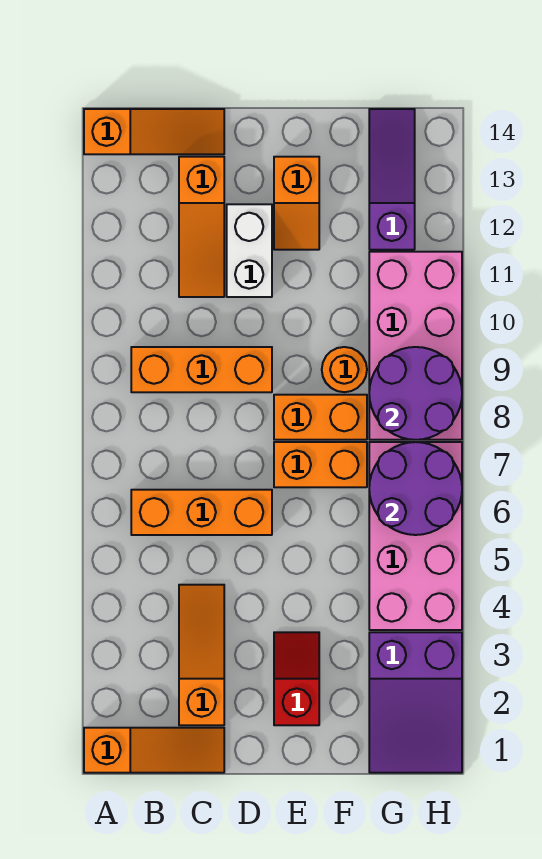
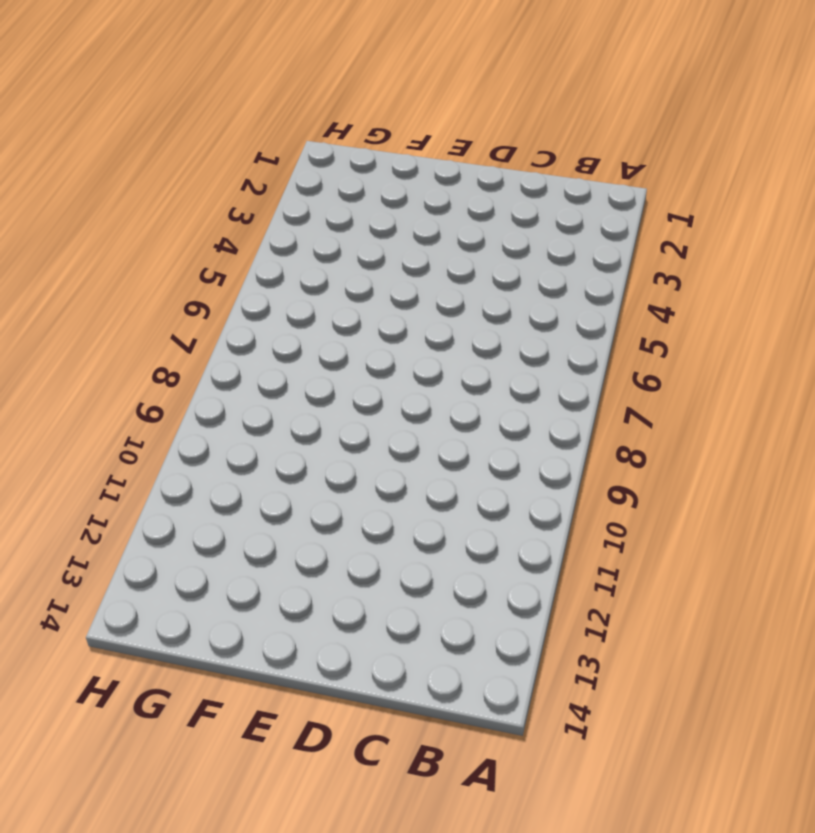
none -> orange slope A1:C1 level 1 top A
none -> orange slope A14:C14 level 1 top A
none -> orange brick B6:D6 level 1

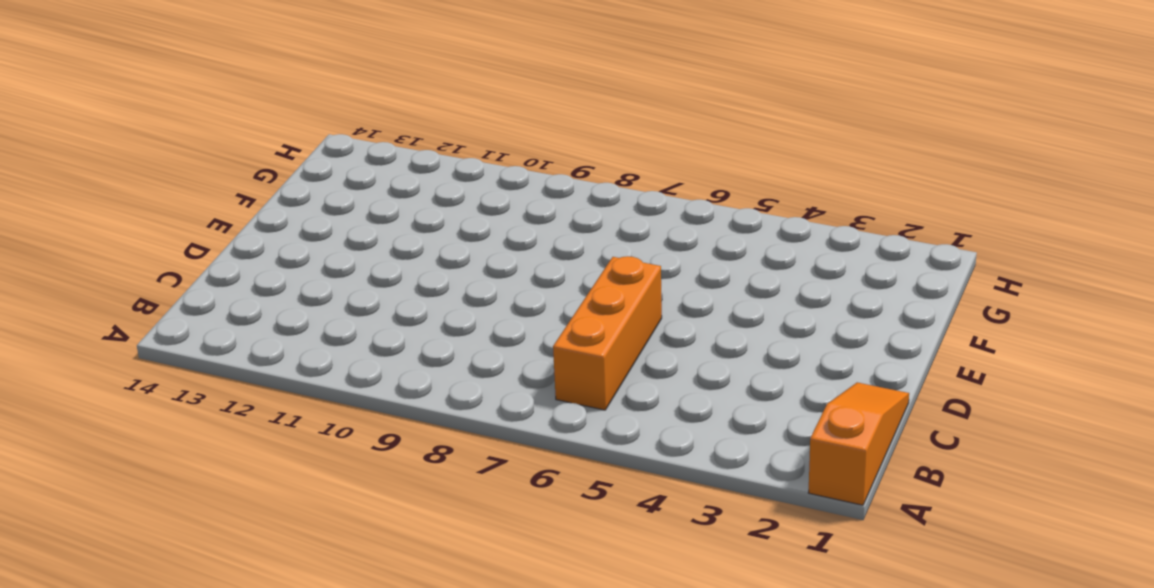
none -> orange slope A14:C14 level 1 top A
none -> orange brick B9:D9 level 1
none -> orange slope C2:C4 level 1 top 2

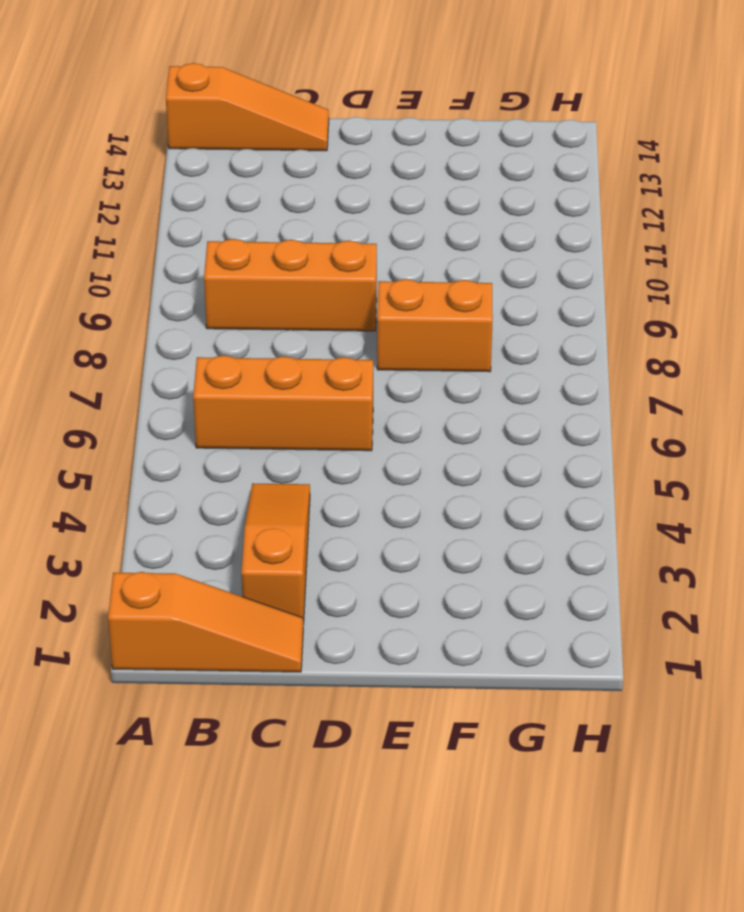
none -> orange slope C11:C13 level 1 top 13
none -> white brick D11:D12 level 1
none -> red slope E2:E3 level 1 top 2

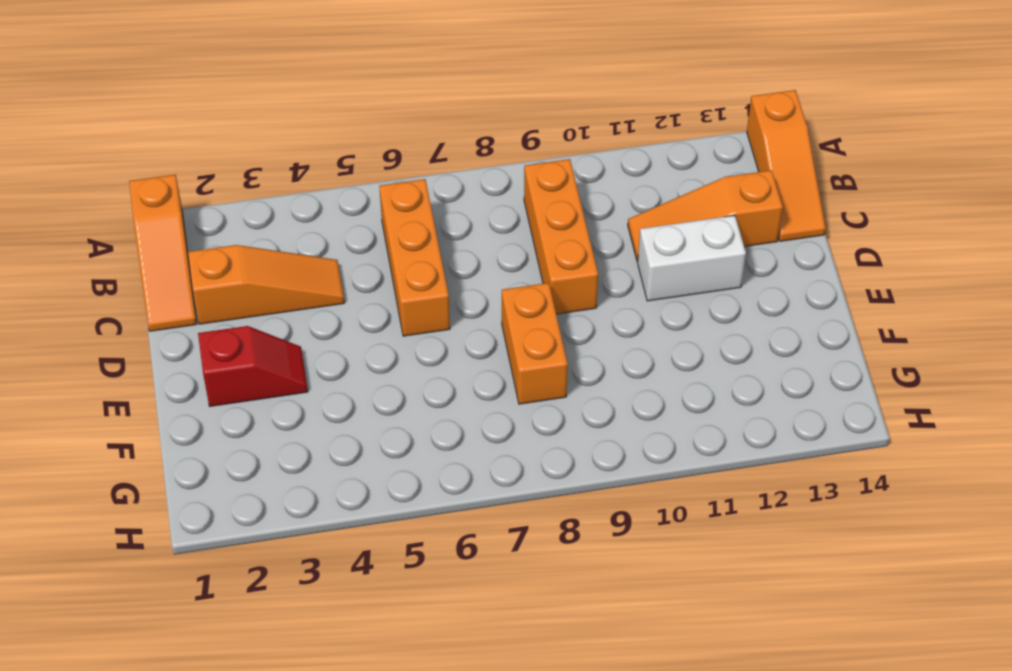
none -> orange brick E7:F7 level 1
none -> orange slope E12:E13 level 1 top 13
none -> orange round brick F9 level 1

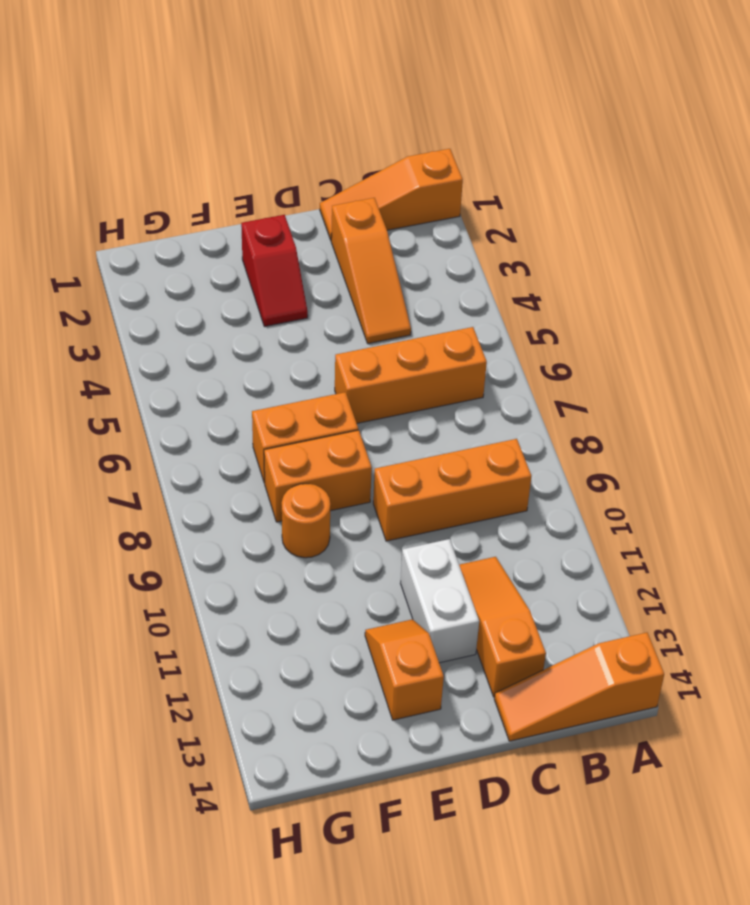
none -> purple slope G1:H3 level 1 top 3
none -> pink brick G4:H7 level 1
none -> pink brick G8:H11 level 1

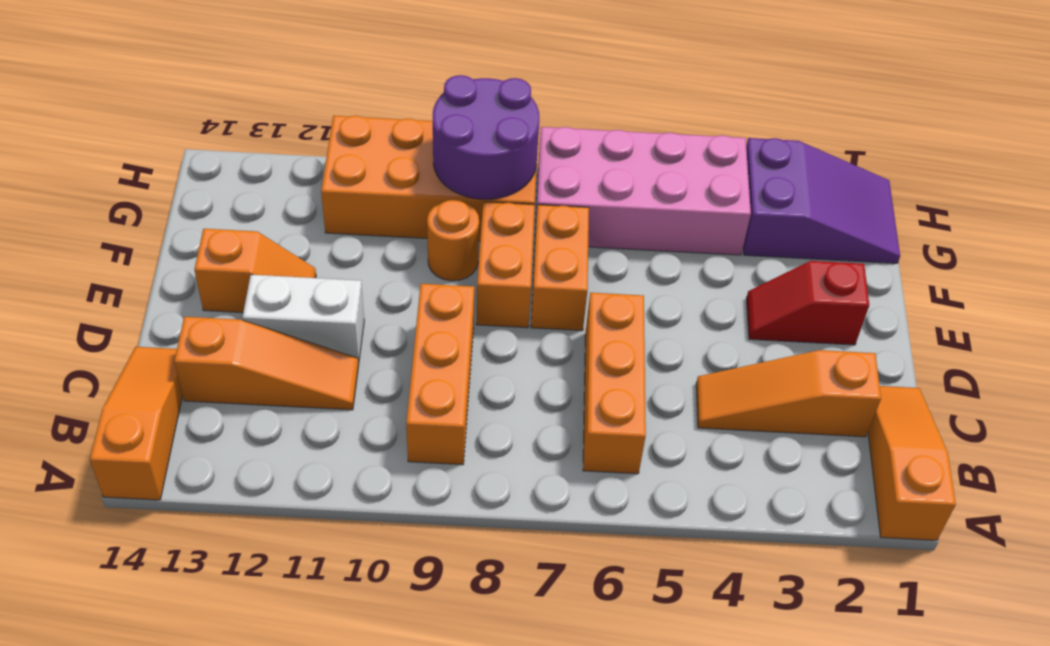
orange brick G8:H11 level 1 -> pink brick G8:H11 level 1
none -> purple slope G12:G14 level 1 top 12
none -> purple round brick G6:H7 level 2

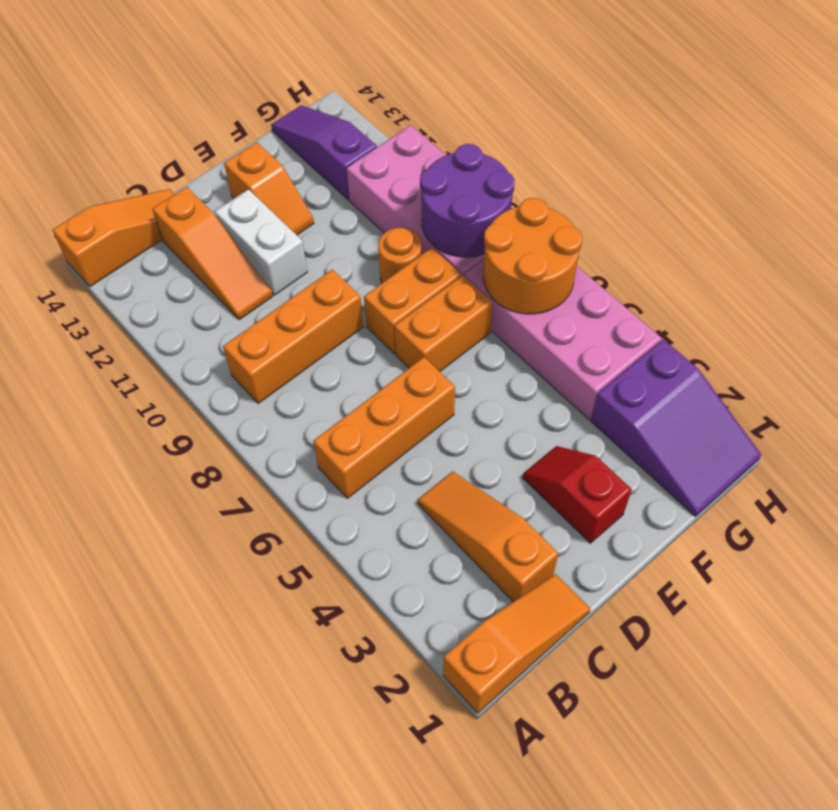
orange round brick G6:H7 level 2 -> purple round brick G6:H7 level 2

